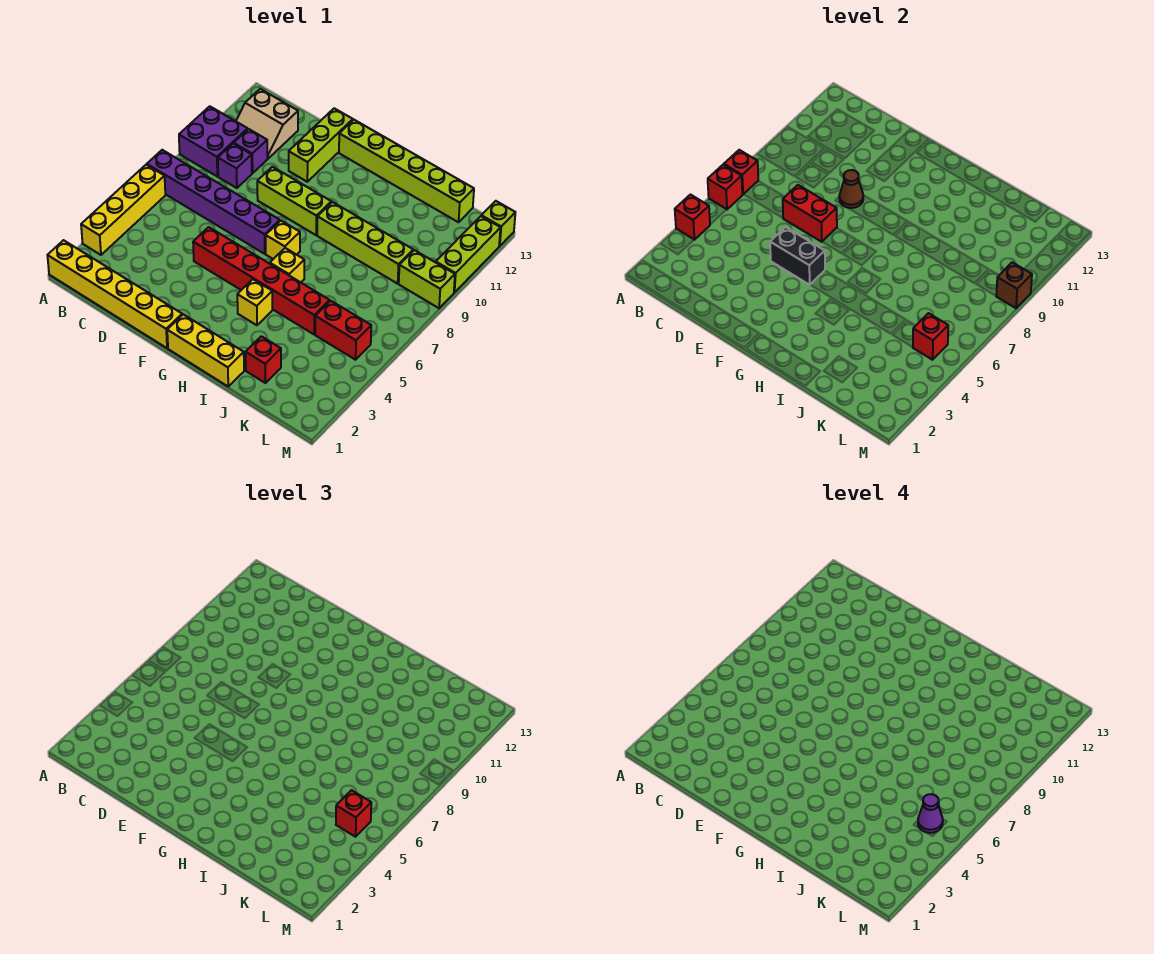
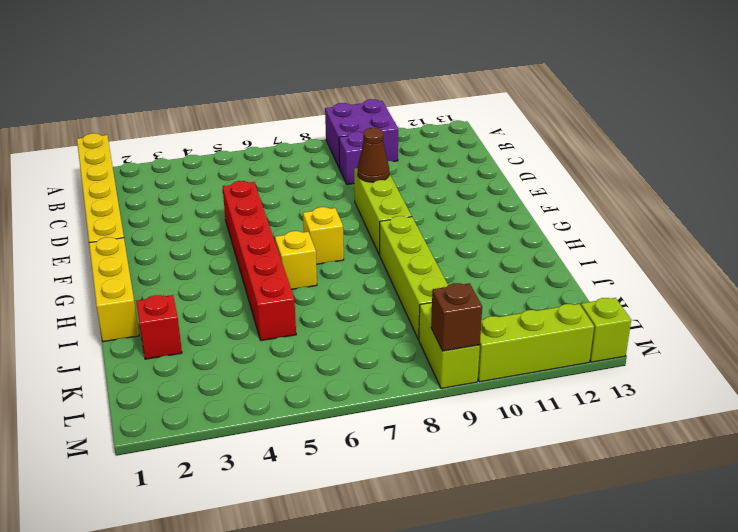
none -> yellow brick A3:A6 level 1
none -> purple brick A7:F7 level 1
none -> tan slope B11:C12 level 1 top 12
none -> purple brick C10 level 1

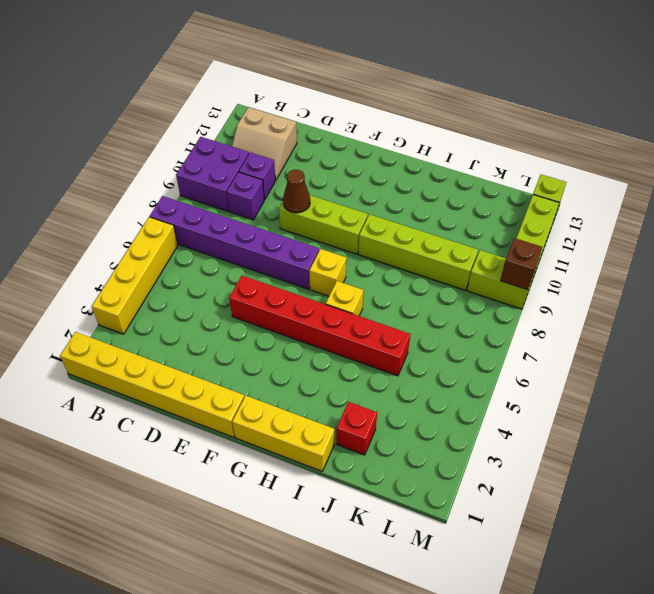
none -> lime brick E11:E13 level 1
none -> lime brick F13:K13 level 1
none -> yellow brick H4 level 1
none -> red brick K5:L5 level 1

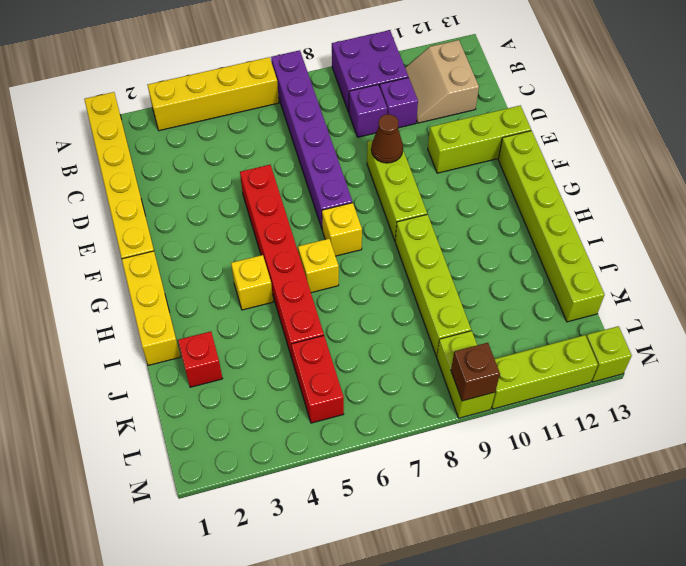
none -> red brick A4 level 2
none -> red brick A6 level 2
none -> red brick A7 level 2
none -> red brick D7:E7 level 2

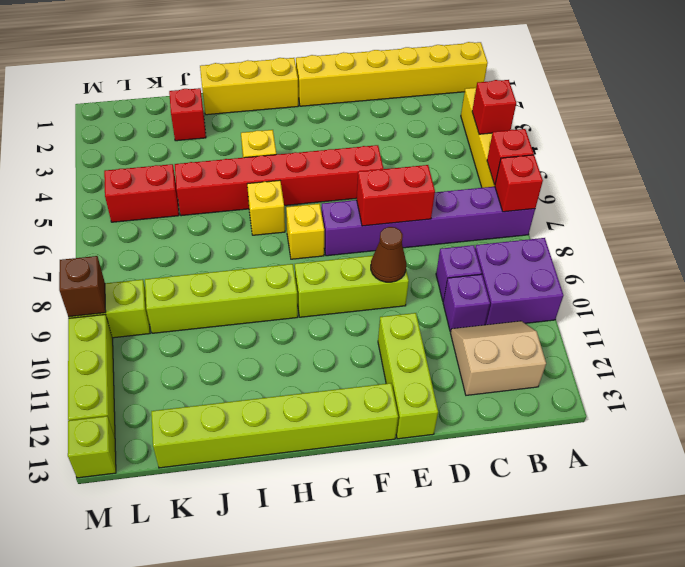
none -> black brick E5:F5 level 2
none -> red brick L5 level 2
none -> red brick L5 level 3
none -> purple cone L5 level 4

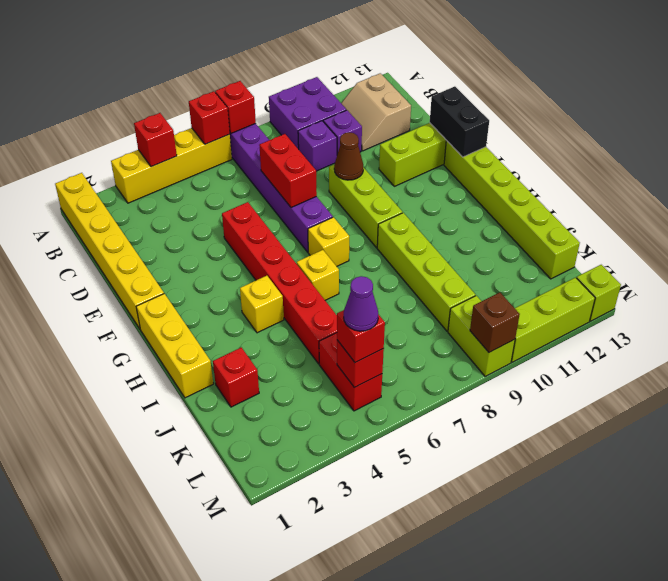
black brick E13:F13 level 2 -> black brick E5:F5 level 2

